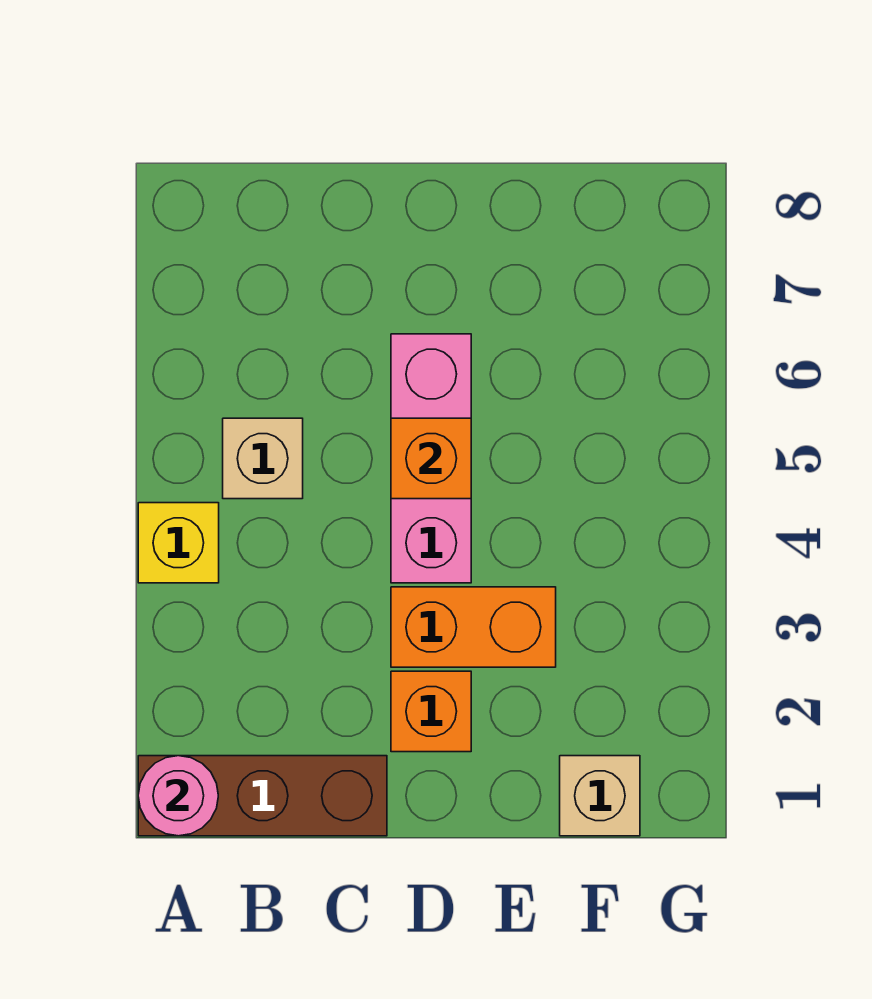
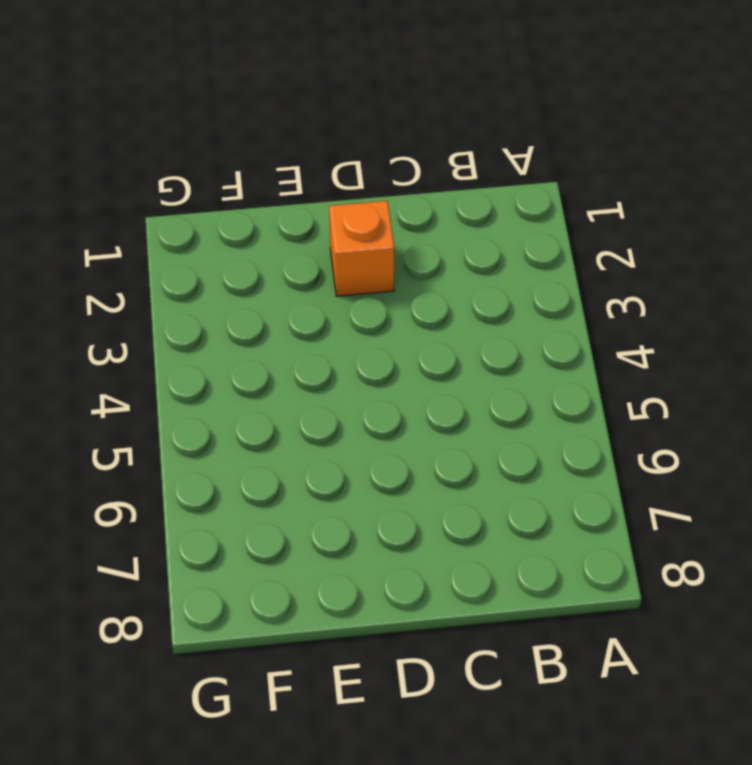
none -> brown brick A1:C1 level 1
none -> yellow brick A4 level 1

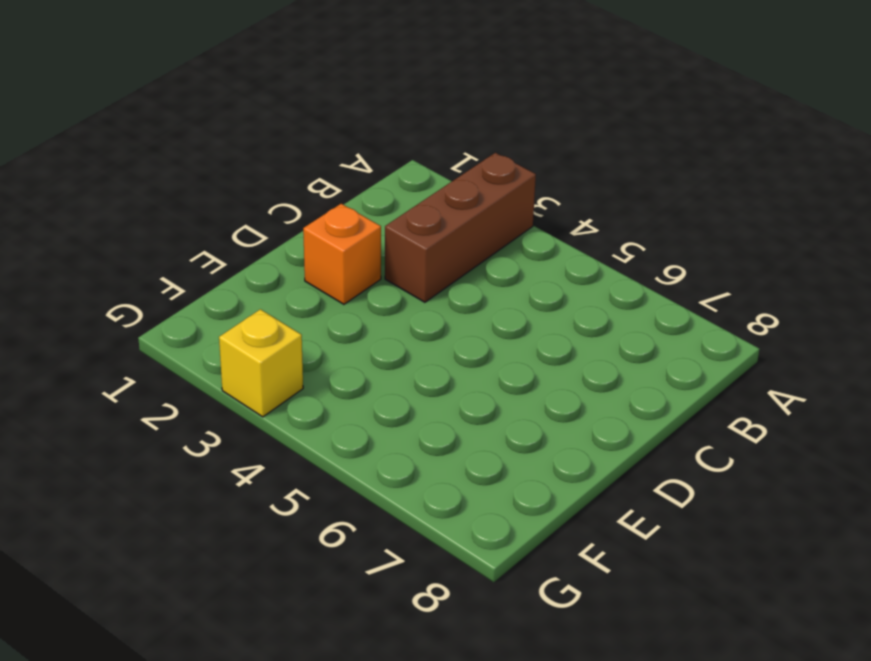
brown brick A3:C3 level 1 -> brown brick A1:C1 level 1
yellow brick G3 level 1 -> yellow brick A4 level 1
none -> tan brick B5 level 1
none -> orange brick D3:E3 level 1

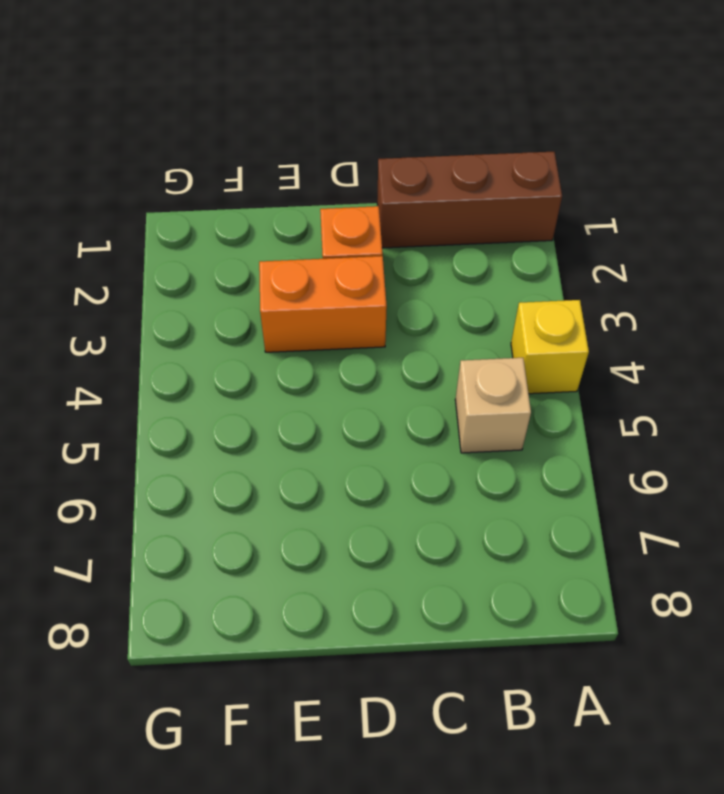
none -> pink brick D4:D6 level 1
none -> tan brick F1 level 1

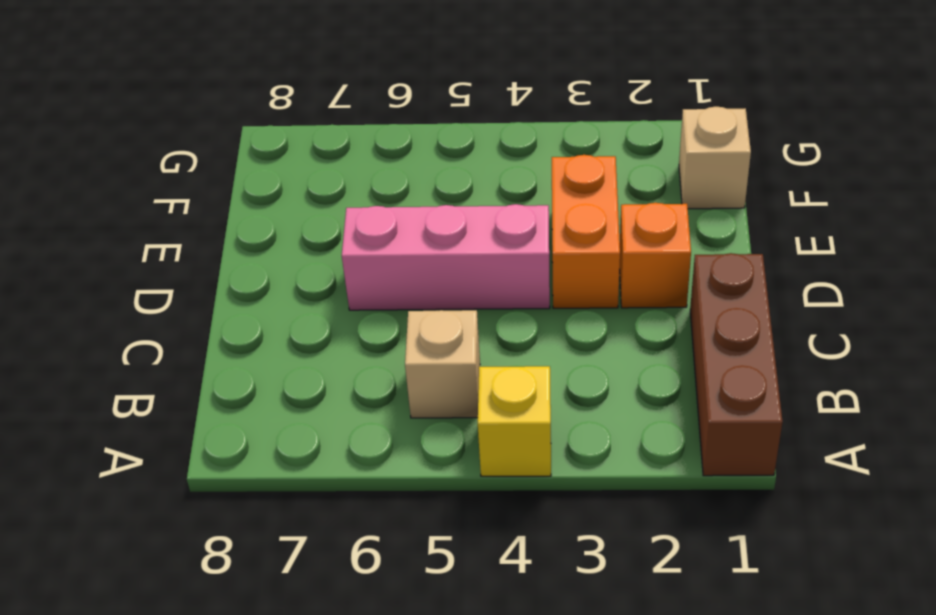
none -> pink round brick A1 level 2
none -> orange brick D5 level 2

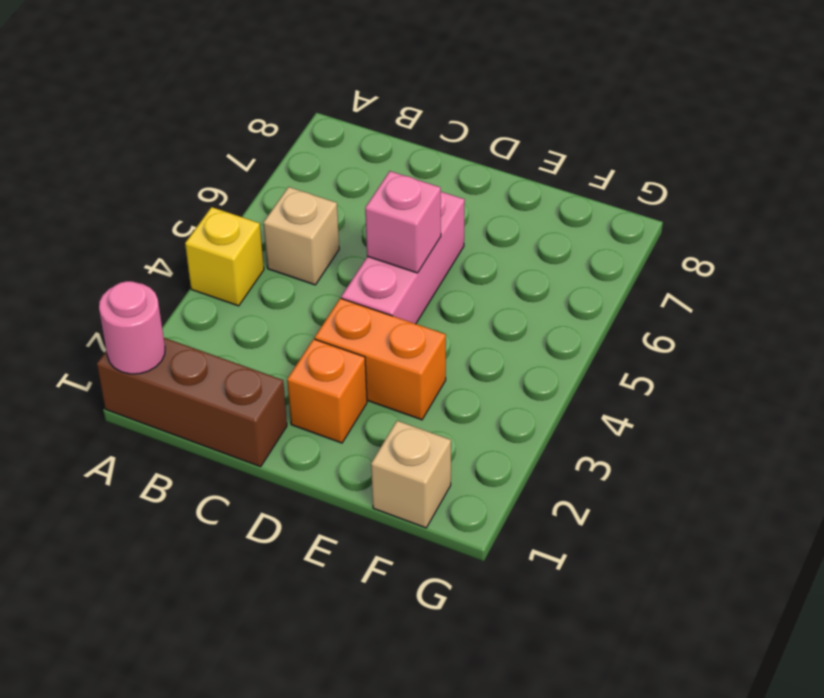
pink brick D5 level 2 -> orange brick D5 level 2

